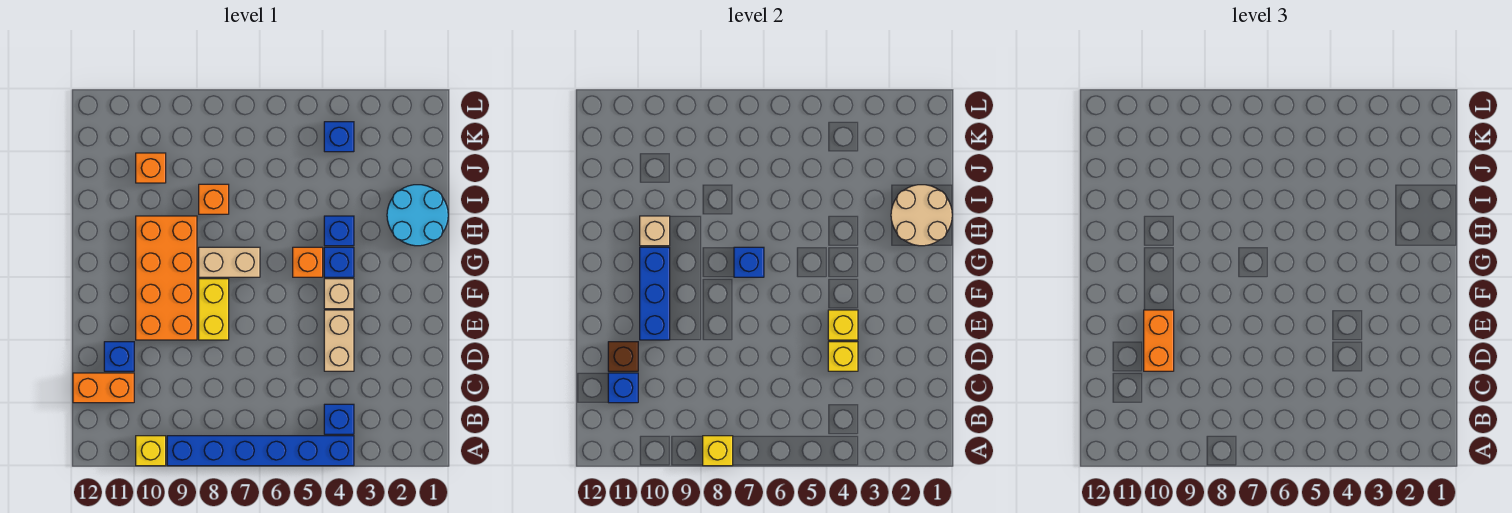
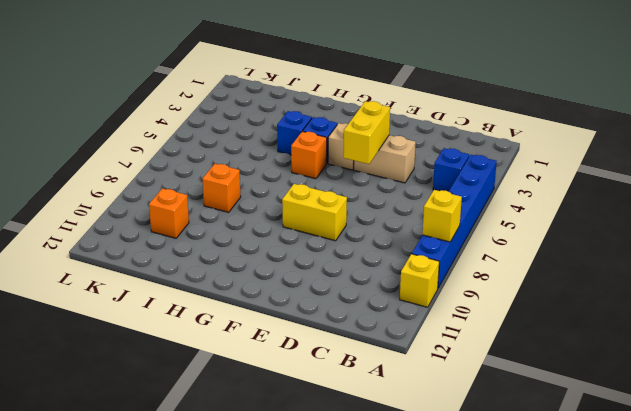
yellow brick E4:E5 level 2 -> yellow brick E4 level 2
none -> orange brick C11:C12 level 1
none -> blue brick D11 level 1
none -> orange brick E9:H10 level 1

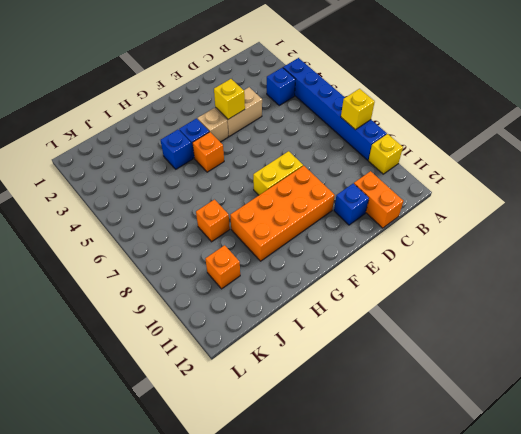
none -> tan brick G7:G8 level 1
none -> cyan round brick H1:I2 level 1
none -> blue brick K4 level 1

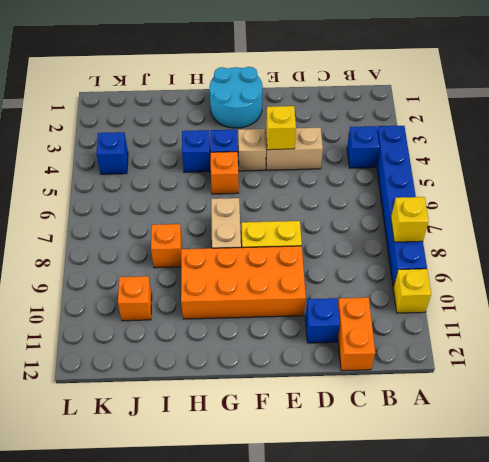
cyan round brick F1:G2 level 1 -> cyan round brick H1:I2 level 1
none -> blue brick C11 level 2
none -> yellow brick D4 level 2
none -> brown brick D11 level 2

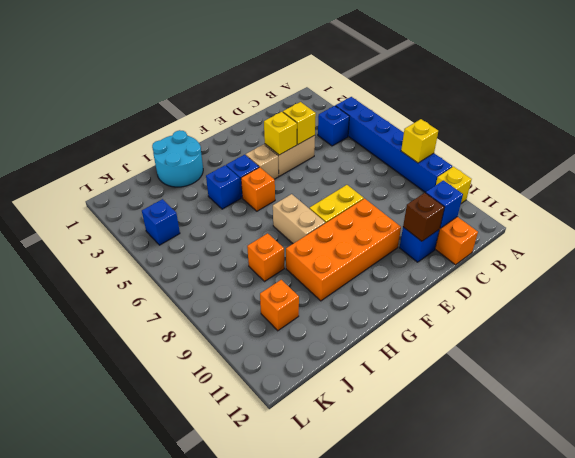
none -> blue brick E10:G10 level 2
none -> blue brick G7 level 2
none -> tan round brick H1:I2 level 2

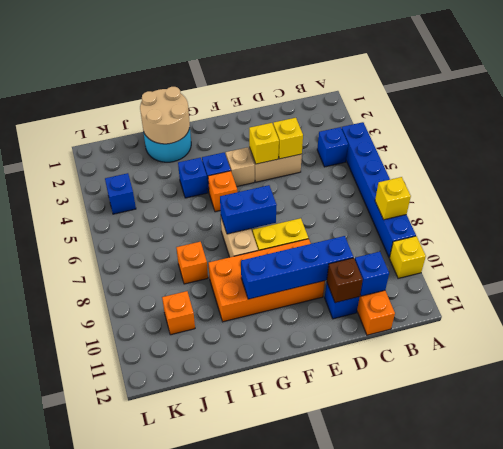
blue brick D10:G10 level 2 -> blue brick E10:G10 level 2
blue brick F7:G7 level 2 -> blue brick G7 level 2
none -> tan brick H10 level 2
none -> orange brick D10:E10 level 3

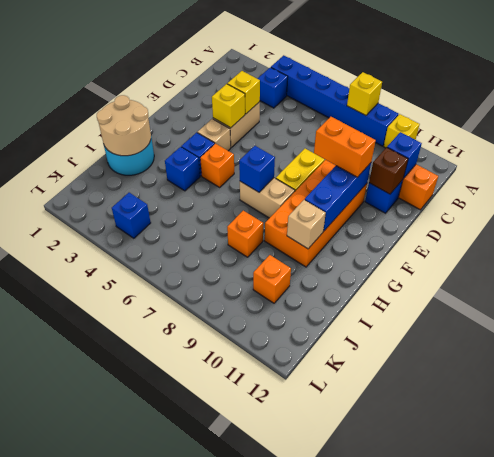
orange brick E9:E10 level 3 -> orange brick D10:E10 level 3

